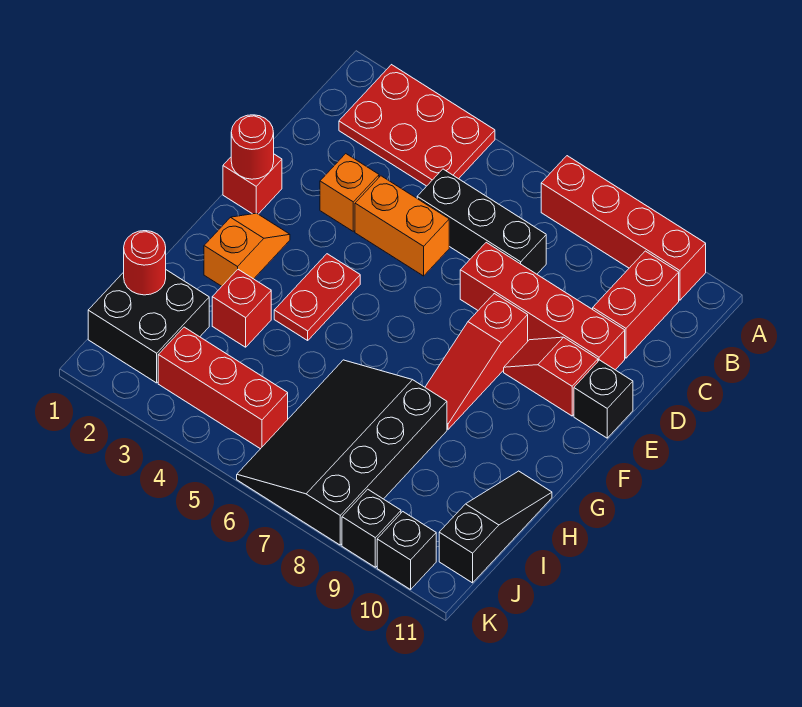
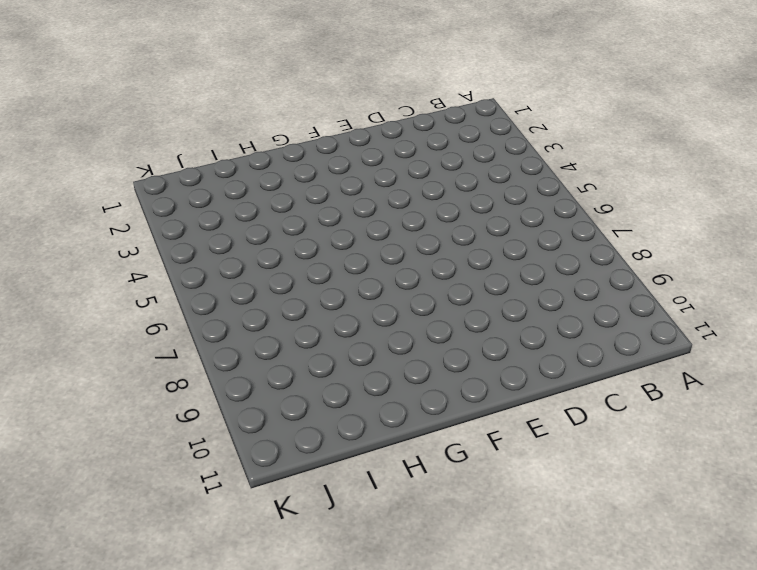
none -> red plate A2:B4 level 1
none -> red brick A7:A10 level 1
none -> red brick B10:C10 level 1

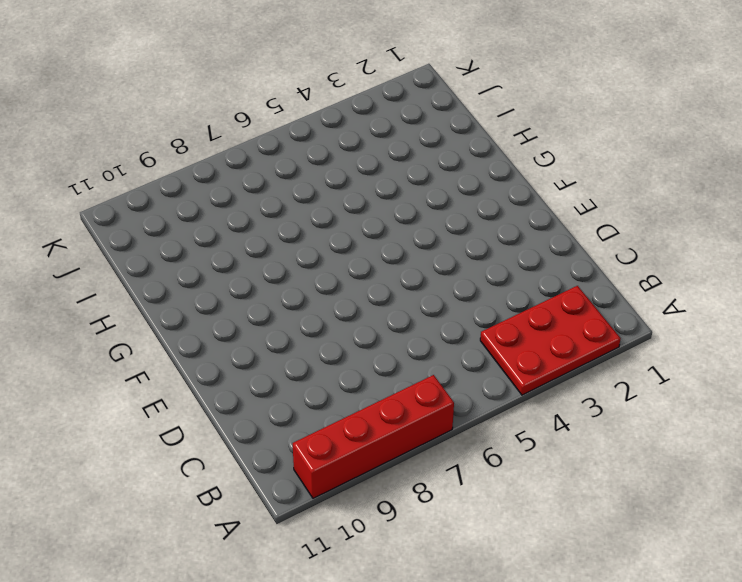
none -> red brick B10:C10 level 1
none -> black brick C5:C7 level 1
none -> orange brick D3 level 1

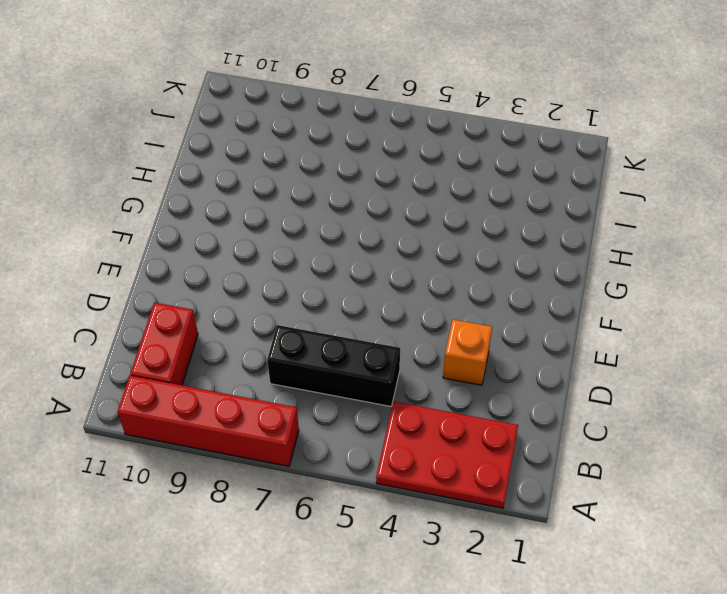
none -> orange brick D4:D5 level 1
none -> red brick D7:D10 level 1
none -> red brick E1 level 1

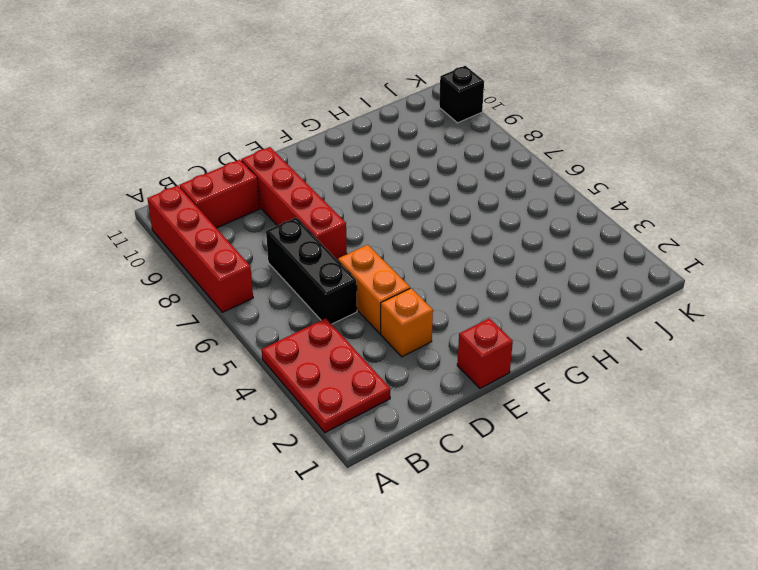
none -> red slope E8:G8 level 1 top E
none -> red slope E9:E10 level 1 top 10
none -> black brick E11 level 1

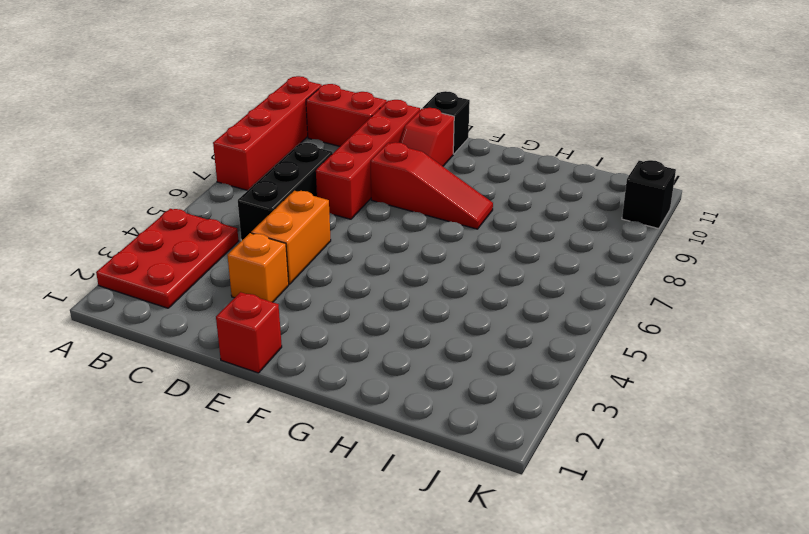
none -> orange slope F2:G2 level 1 top G
none -> red plate F4:G4 level 1
none -> red brick H3 level 1

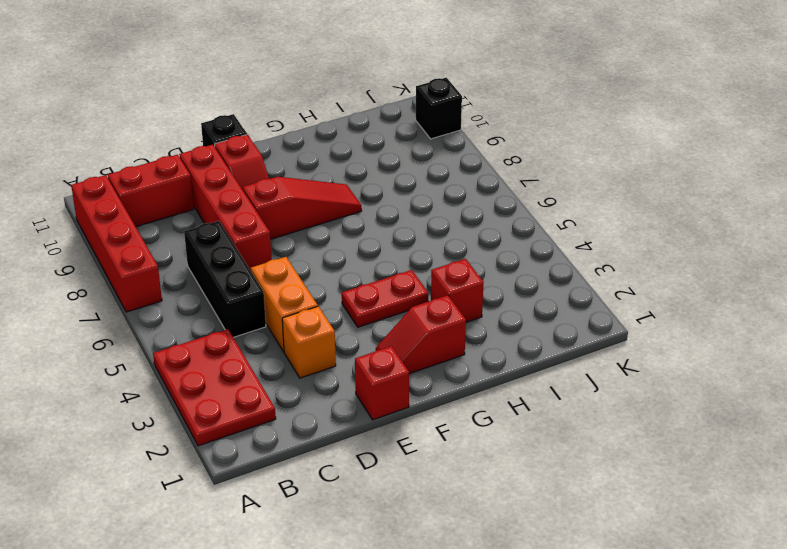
red slope F2:G2 level 1 top G -> orange slope F2:G2 level 1 top G
none -> black slope H6:K8 level 1 top 8
none -> black slope H11:J11 level 1 top J
none -> black brick I1:J2 level 1

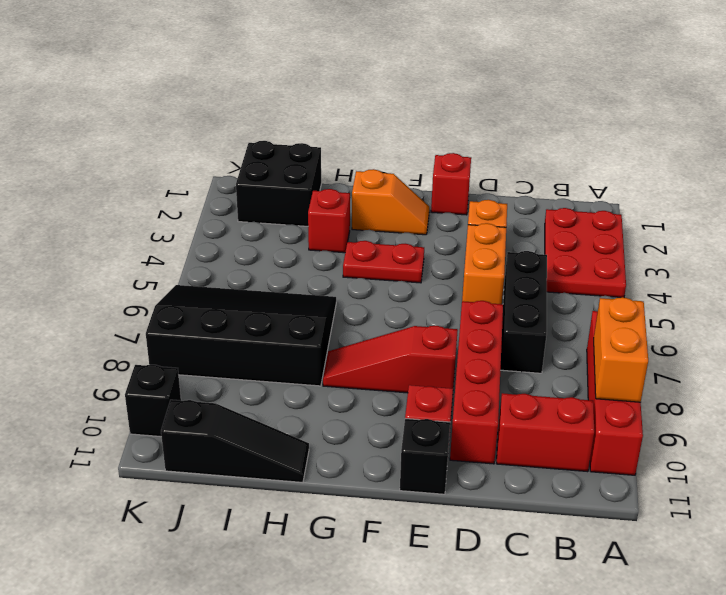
orange brick A8:A9 level 2 -> none
none -> red brick J3:J5 level 1
none -> black brick K9 level 1
none -> red round brick E1 level 2

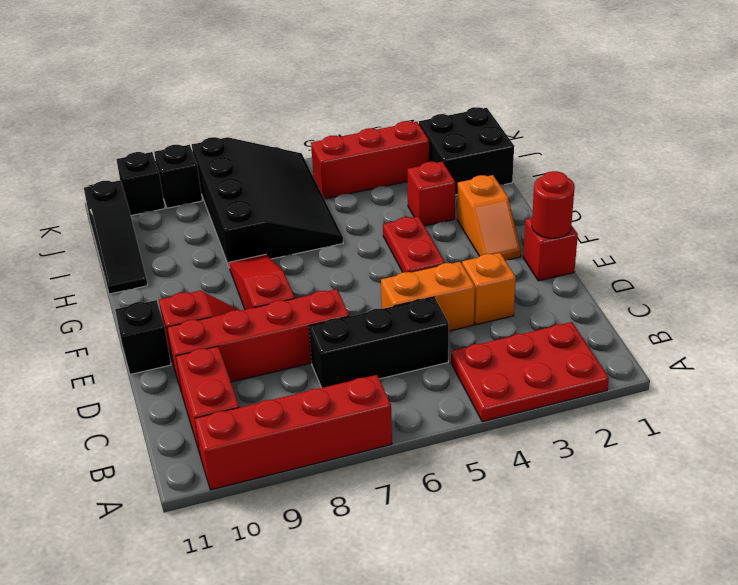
none -> red round brick I1 level 2

